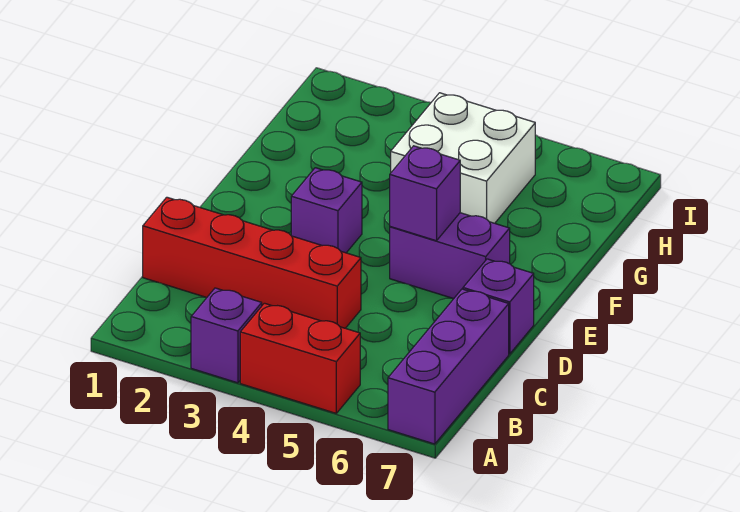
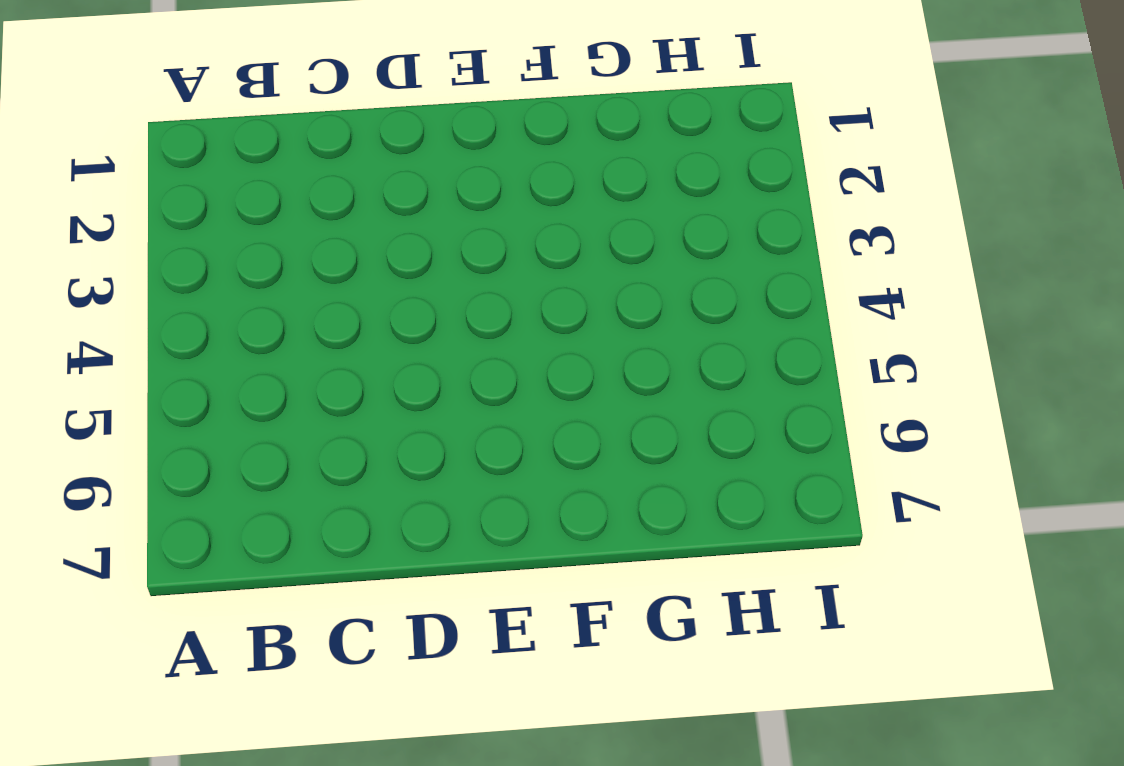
none -> purple brick A3 level 1
none -> red brick A4:A5 level 1

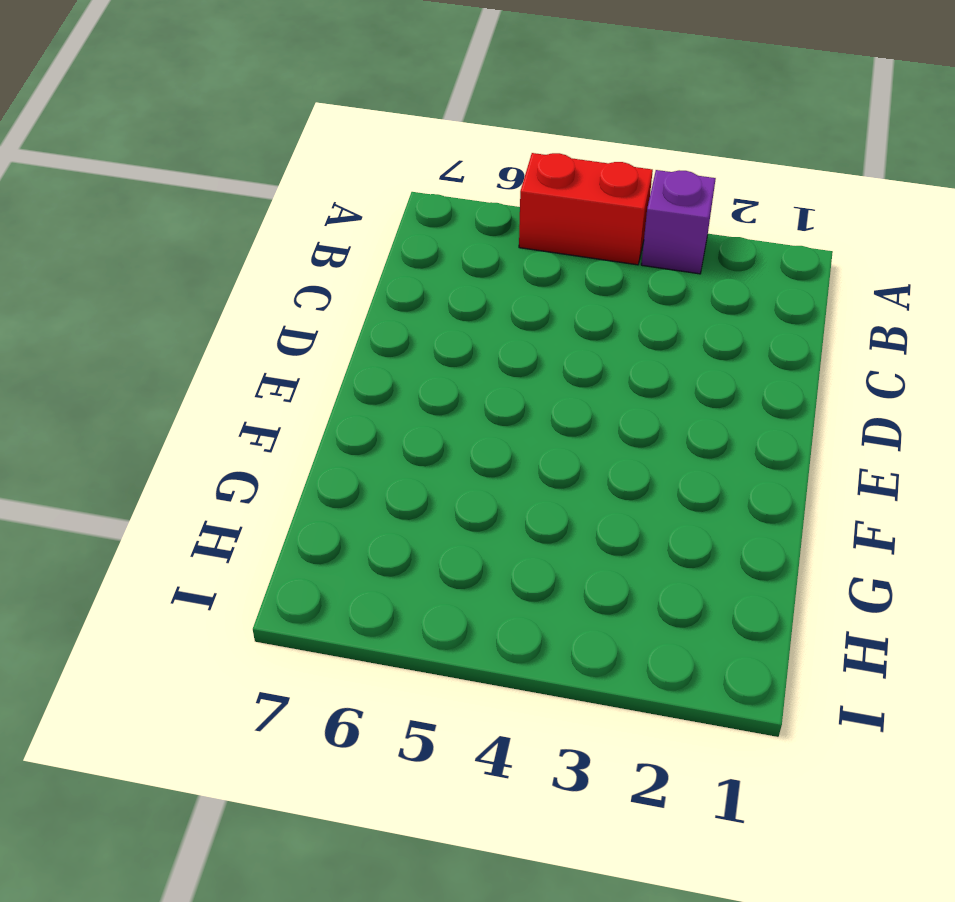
none -> purple brick A7:C7 level 1
none -> red brick C1:C4 level 1

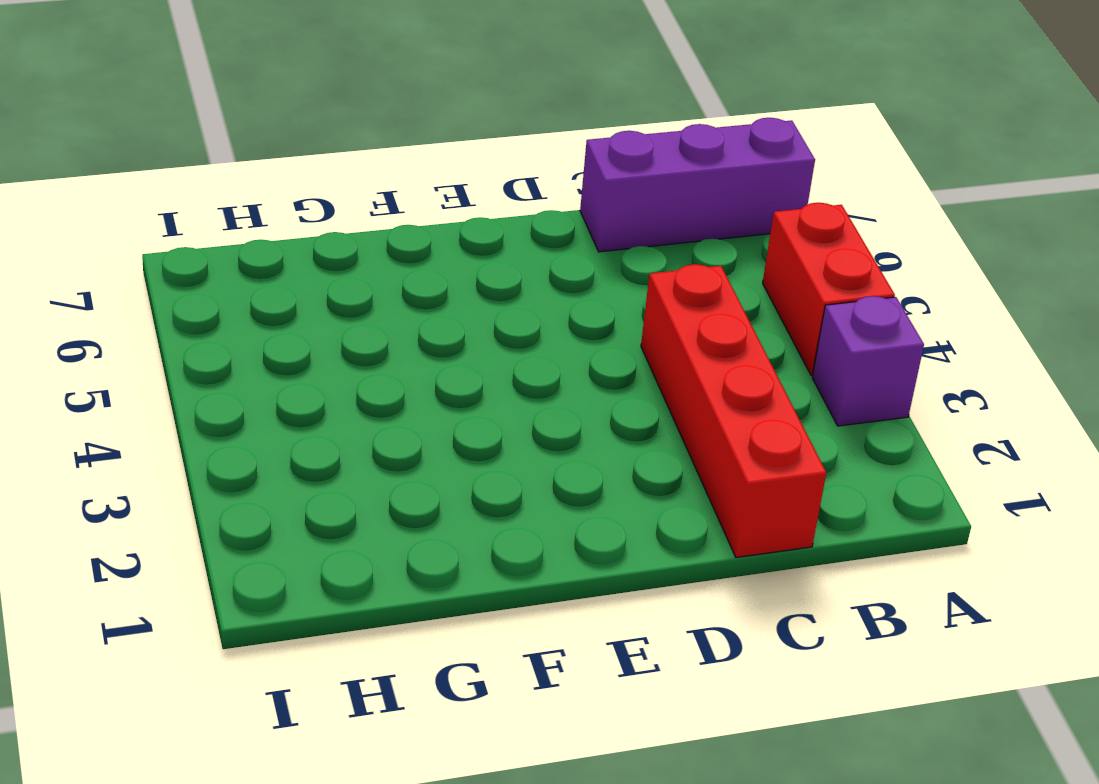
none -> purple brick D7 level 1
none -> purple brick E3 level 1

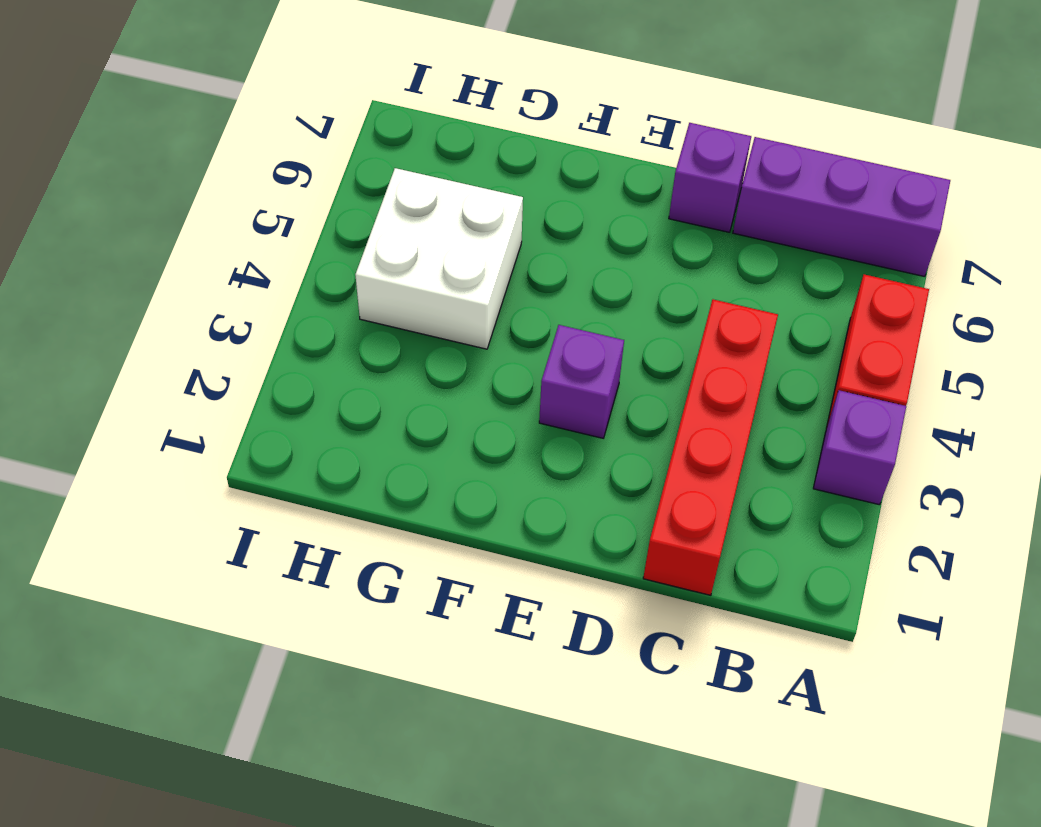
none -> purple brick E5:E6 level 1
none -> purple brick E5 level 2

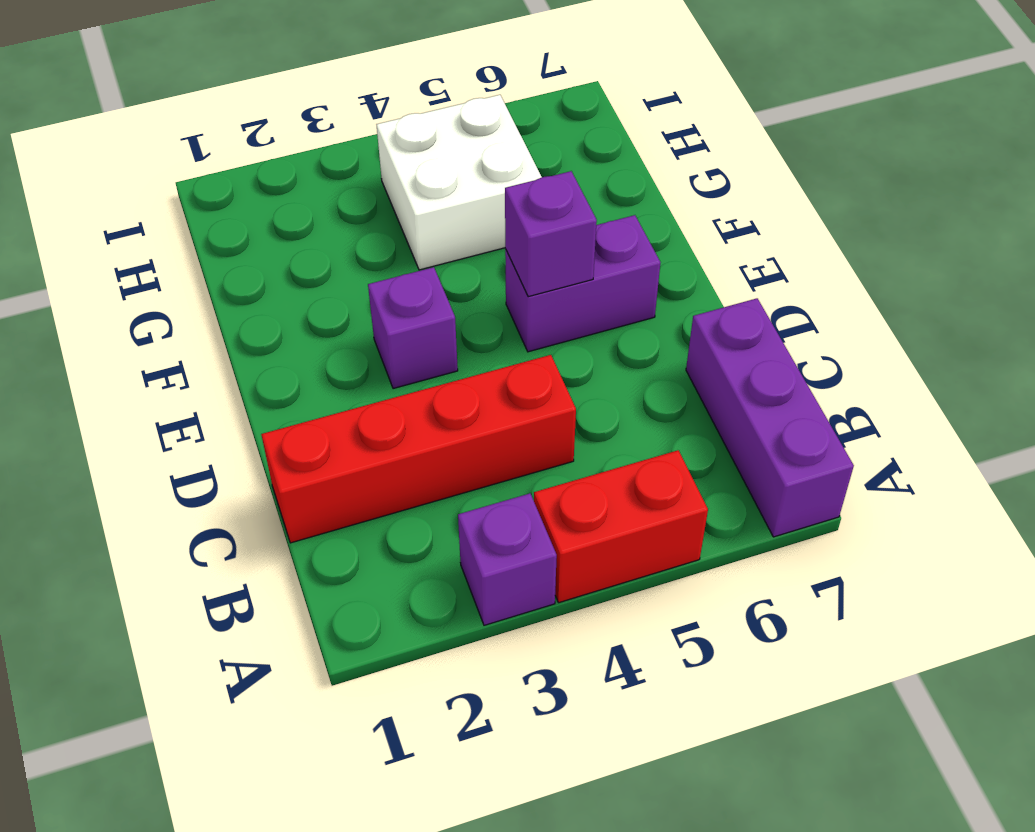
none -> purple brick D7 level 1

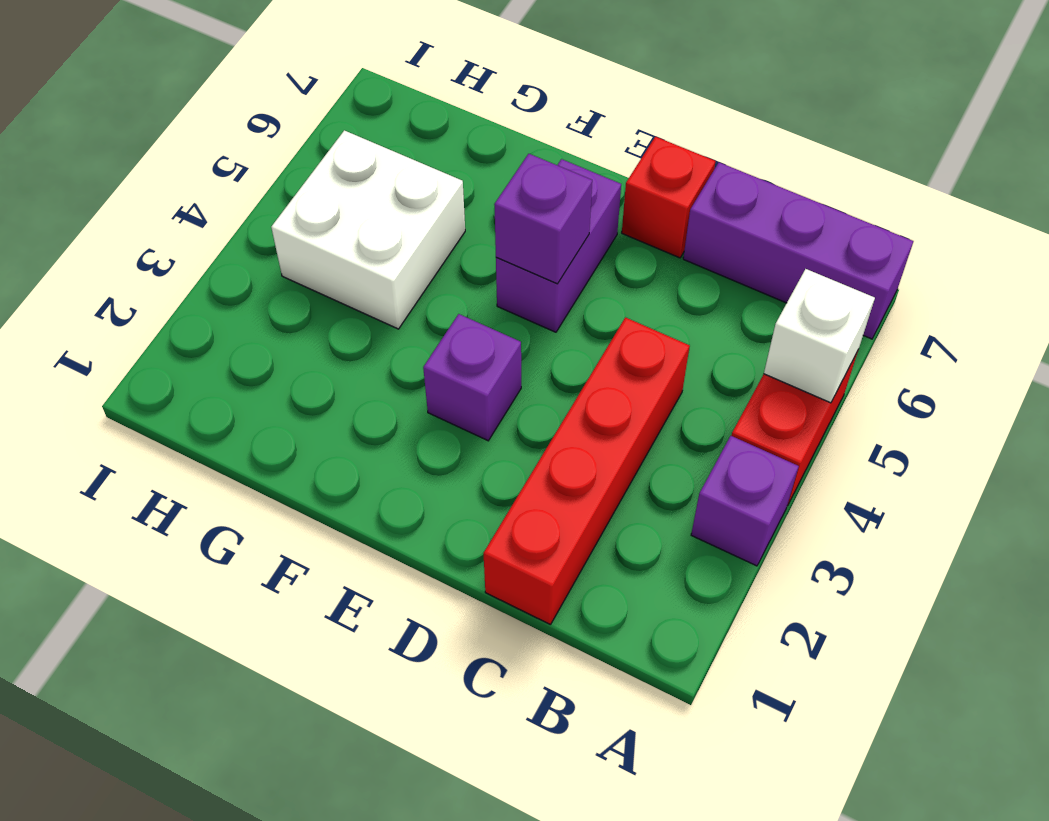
white brick A5 level 2 -> none
red brick D7 level 1 -> purple brick D7 level 1

